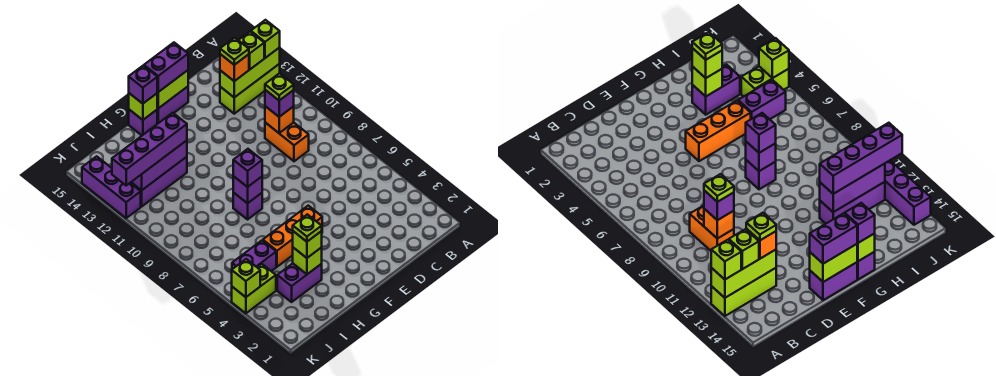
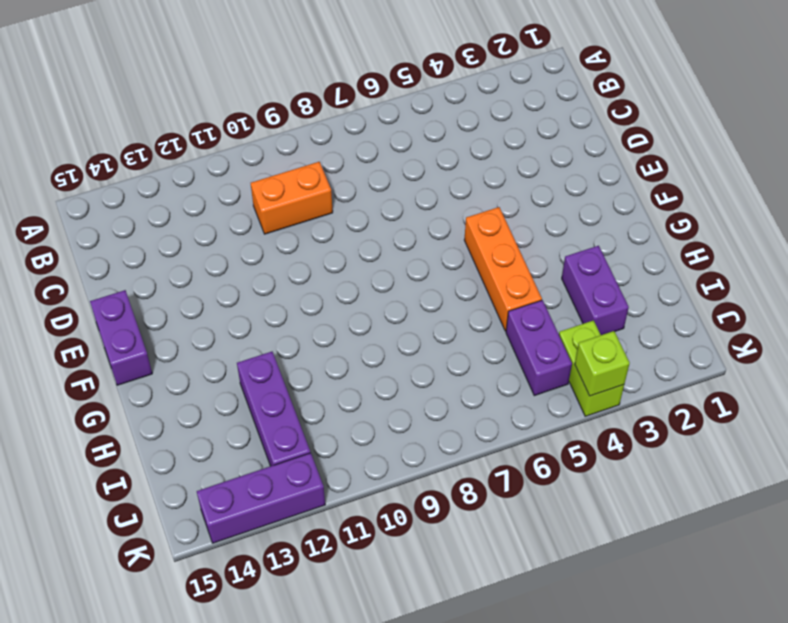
none -> lime brick A13:C13 level 1
none -> purple brick G8 level 1
none -> purple brick G15 level 1
none -> lime brick A13:C13 level 2

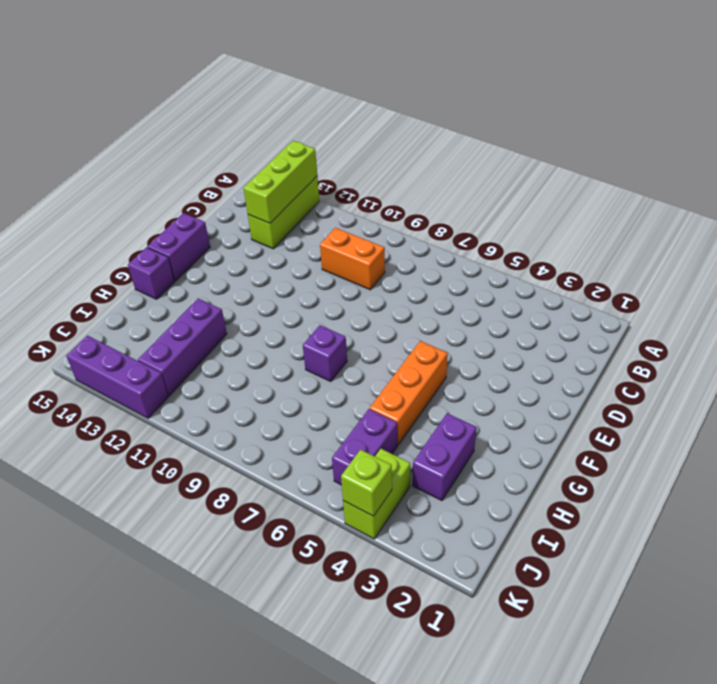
none -> orange brick C10 level 2
none -> lime brick E15:F15 level 2
none -> purple brick G8 level 2
none -> lime brick G15 level 2

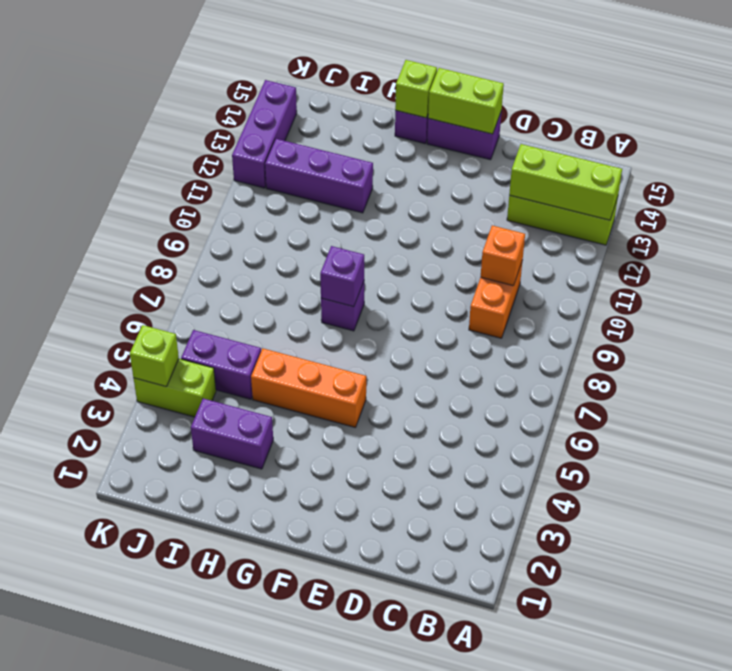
none -> lime brick H3 level 2
none -> purple brick H12:J12 level 2
none -> lime brick A13 level 3
none -> lime brick B13 level 3

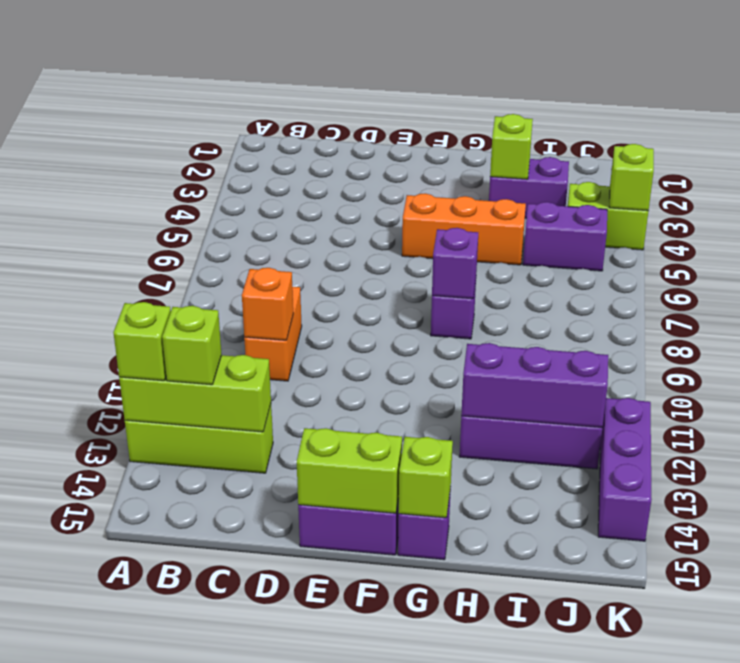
none -> purple brick C10 level 3
none -> orange brick C13 level 3
none -> purple brick E15:F15 level 3
none -> purple brick G8 level 3

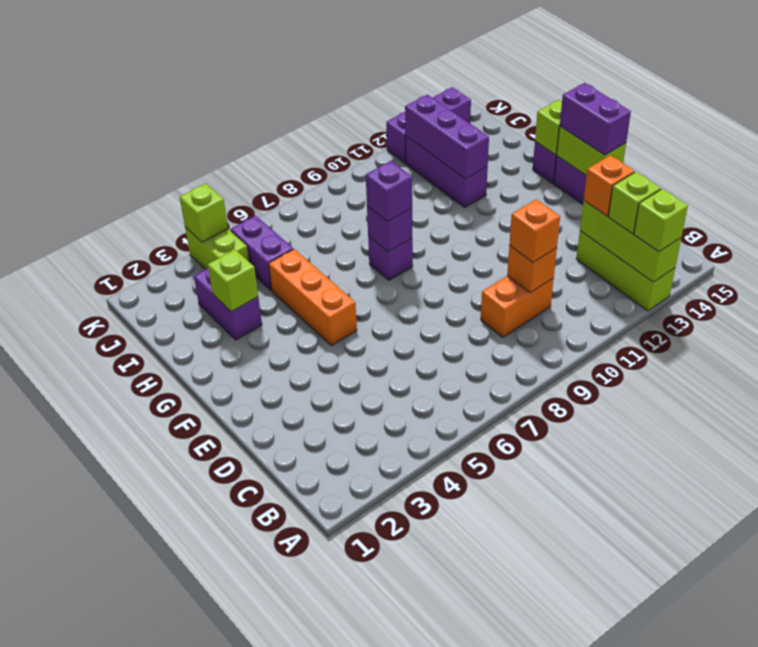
orange brick C10 level 3 -> purple brick C10 level 3
none -> purple brick G15 level 3
none -> lime brick H3 level 3
none -> purple brick H12:K12 level 3
none -> lime plate C10 level 4

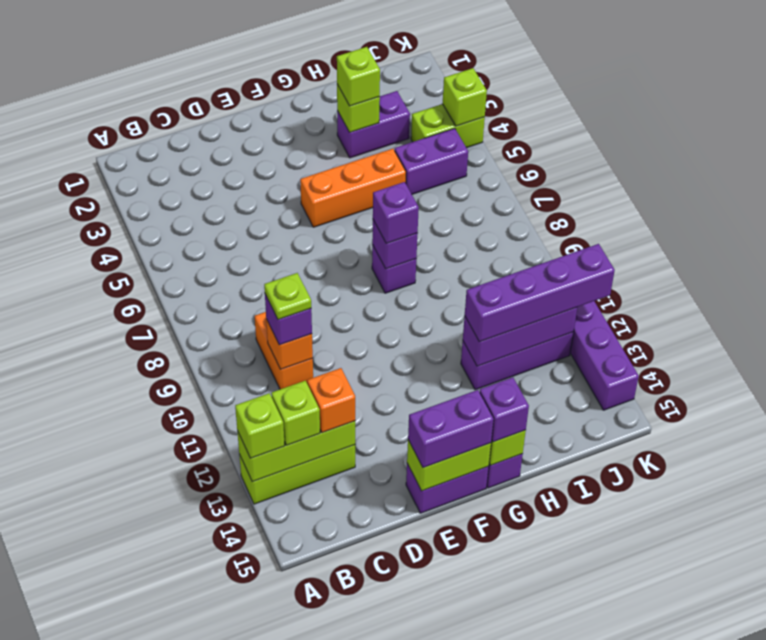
none -> lime plate C13 level 4
none -> lime plate H3 level 4

